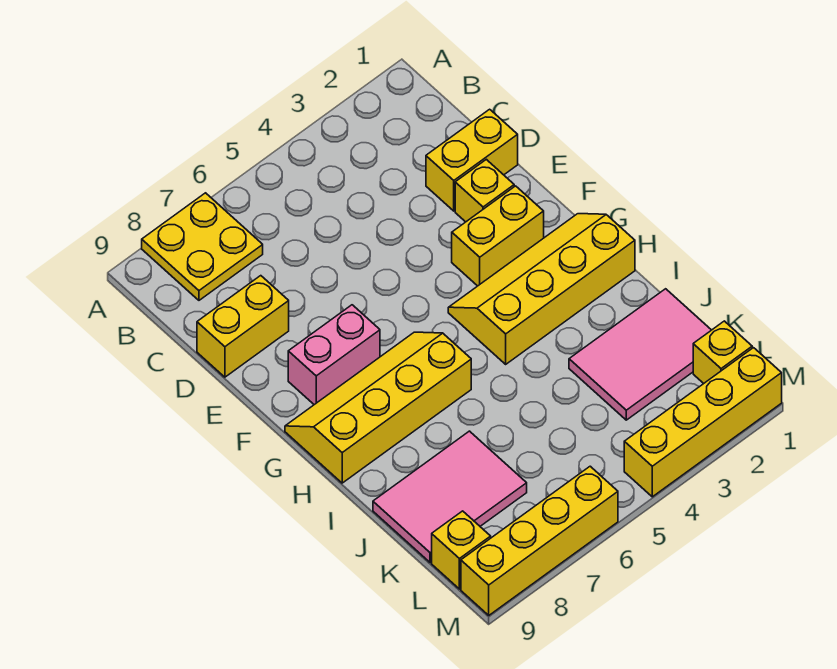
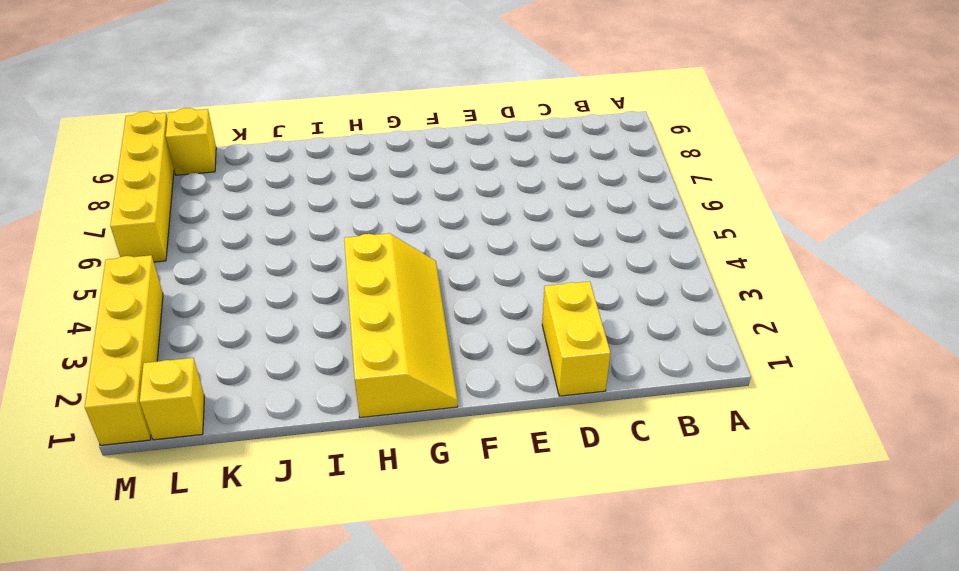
none -> yellow plate A7:B8 level 1
none -> yellow brick D8:D9 level 1
none -> yellow brick E2 level 1

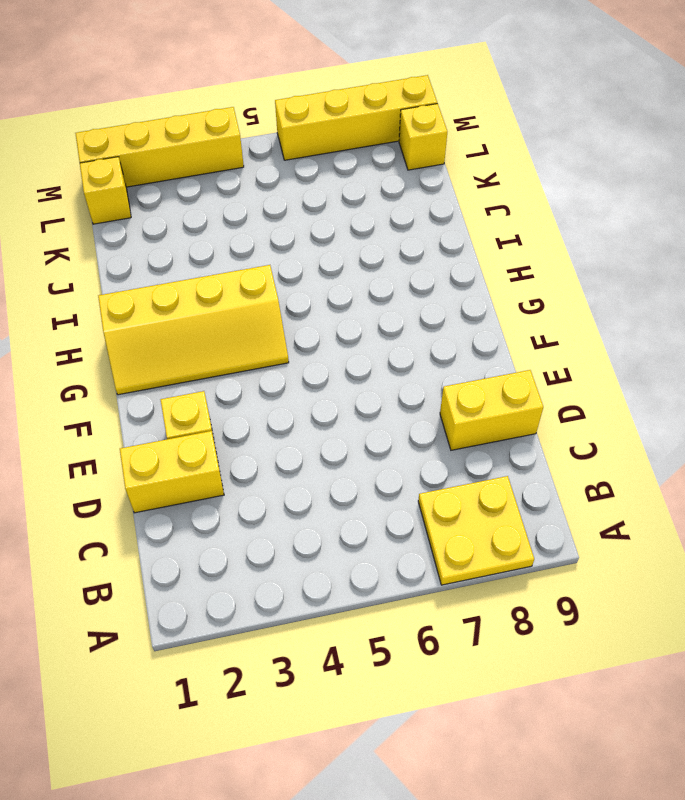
none -> yellow brick F2:F3 level 1
none -> pink brick F7:F8 level 1
none -> yellow slope G6:H9 level 1 top H

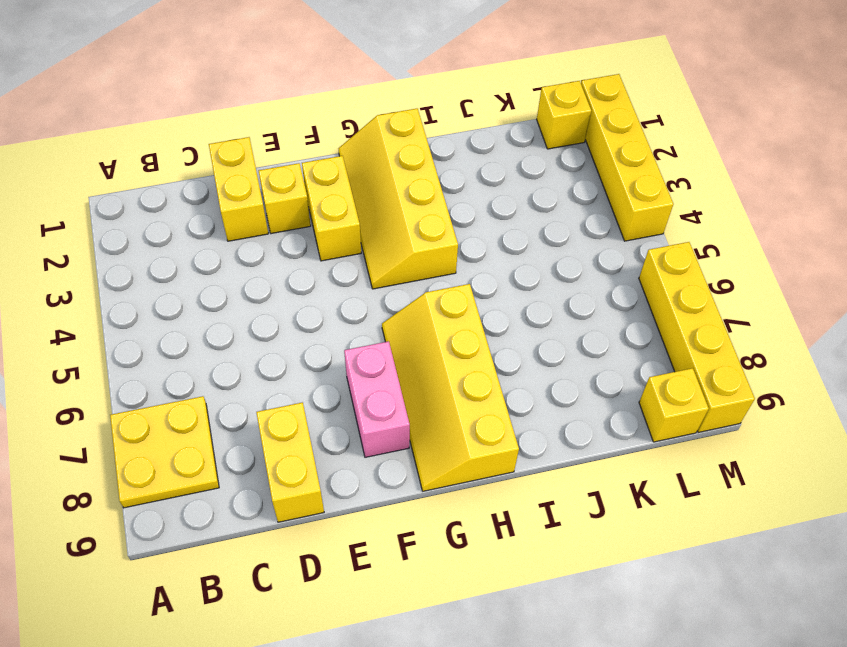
none -> pink tile J1:K3 level 1
none -> pink tile J7:K9 level 1

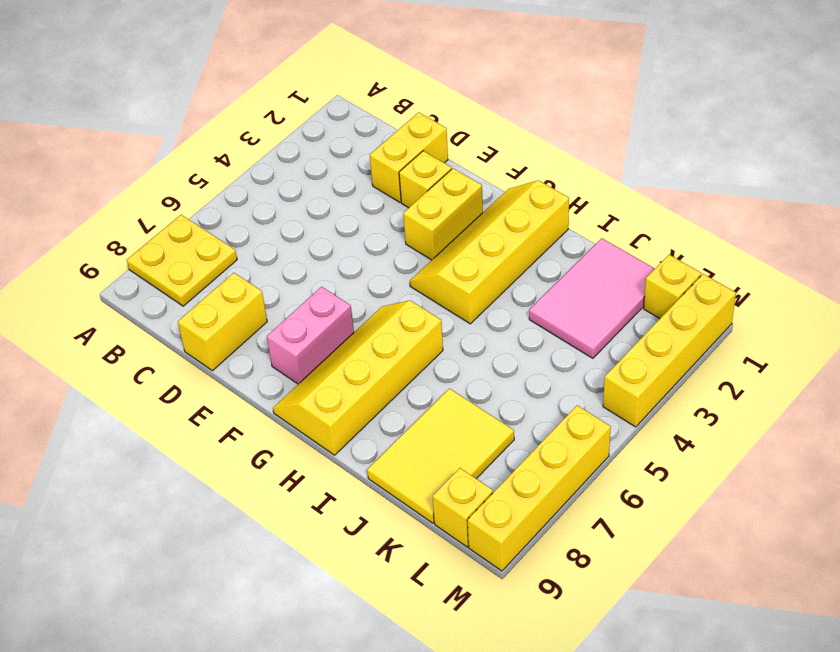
yellow tile J7:K9 level 1 -> pink tile J7:K9 level 1

